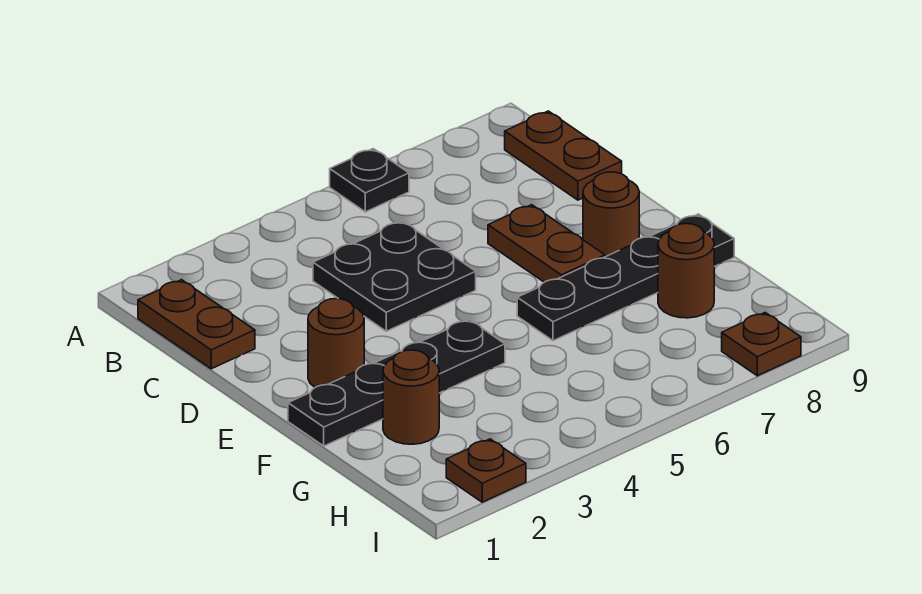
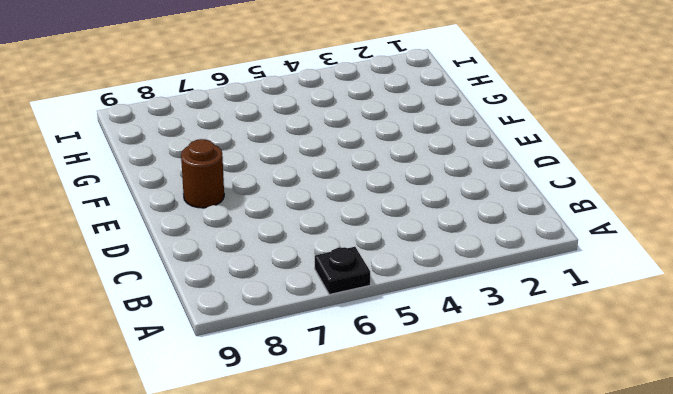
none -> brown plate B1:C1 level 1
none -> brown plate B9:C9 level 1
none -> black plate C4:D5 level 1

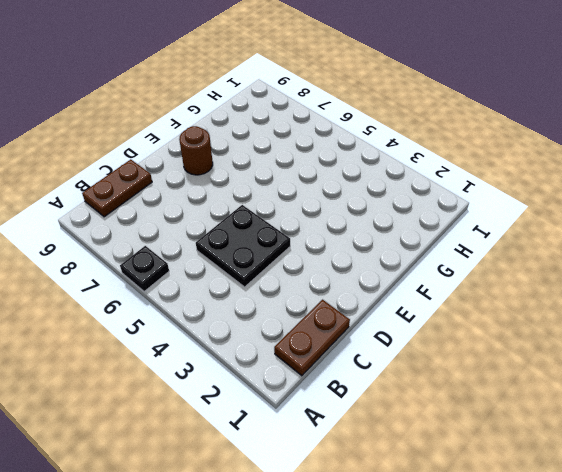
none -> brown plate D7:E7 level 1
none -> brown round brick E2 level 1
none -> black plate F1:F4 level 1

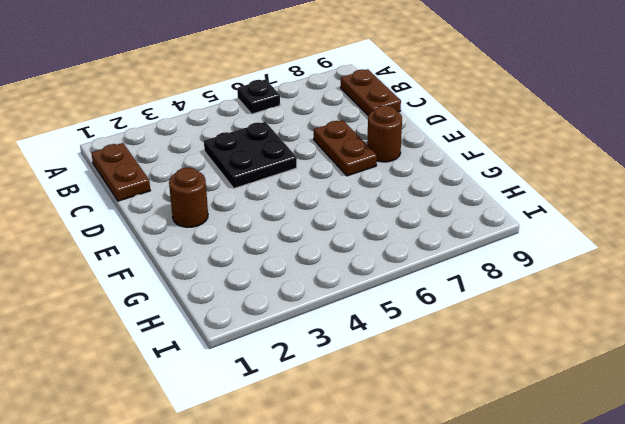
none -> black plate F1:F4 level 1
none -> black plate F6:F9 level 1
none -> brown round brick G2 level 1

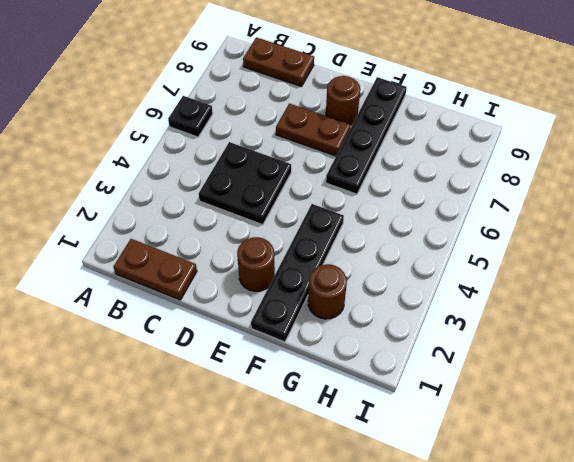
none -> brown round brick G8 level 1
none -> brown plate I2 level 1
none -> brown plate I8 level 1

